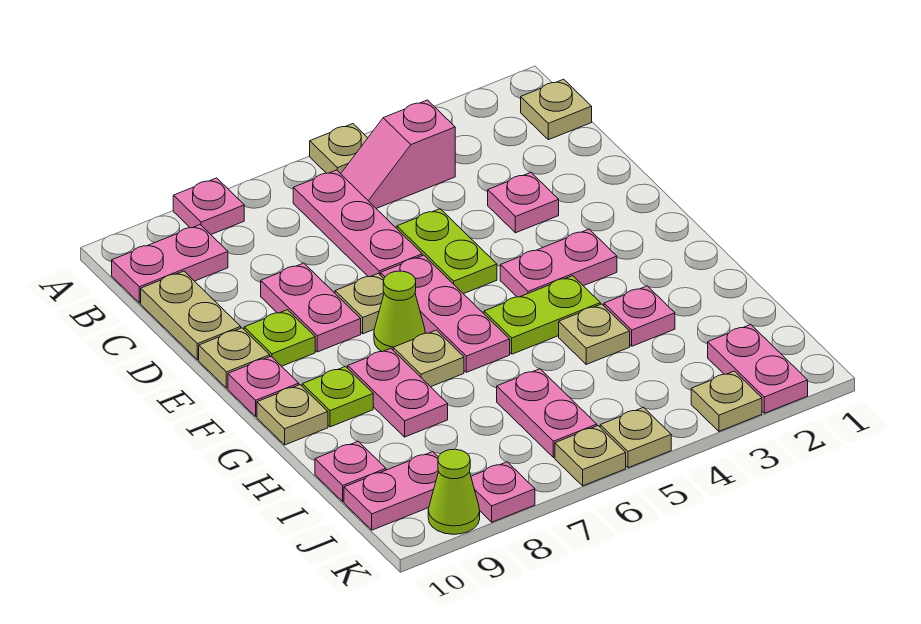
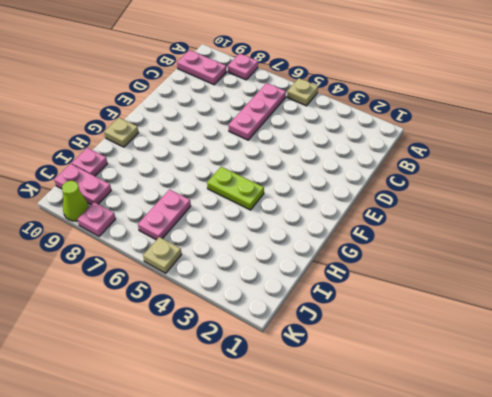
none -> tan plate B1 level 1
none -> pink slope B4:B5 level 1 top 4
none -> tan plate C10:D10 level 1
none -> pink plate D3 level 1

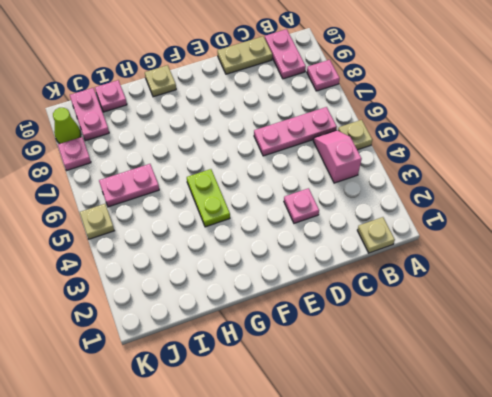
none -> lime plate D5:E5 level 1
none -> pink plate D8:E8 level 1
none -> pink plate E6:G6 level 1
none -> tan plate E7 level 1

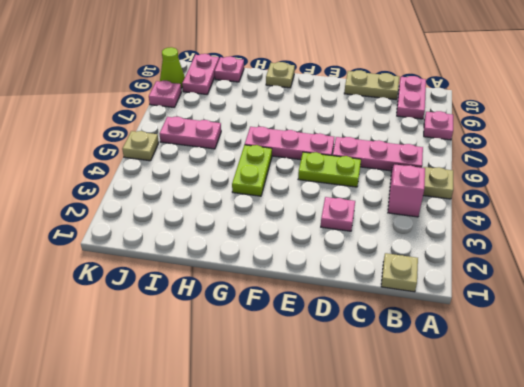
none -> pink plate D8:E8 level 1
none -> tan plate E7 level 1
none -> lime plate E9 level 1
none -> tan plate E10 level 1

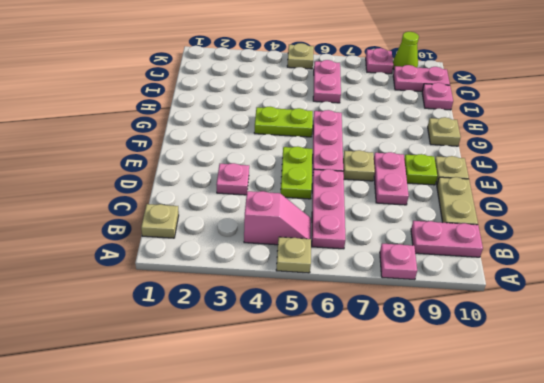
none -> pink plate F3:F4 level 1
none -> lime cone F7 level 1
none -> pink plate F10 level 1
none -> tan plate G7 level 1

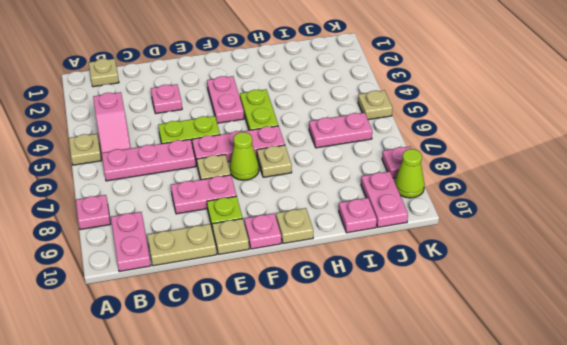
none -> pink plate G8:H8 level 1
none -> lime plate G9 level 1
none -> pink plate H3 level 1
none -> tan plate H4 level 1

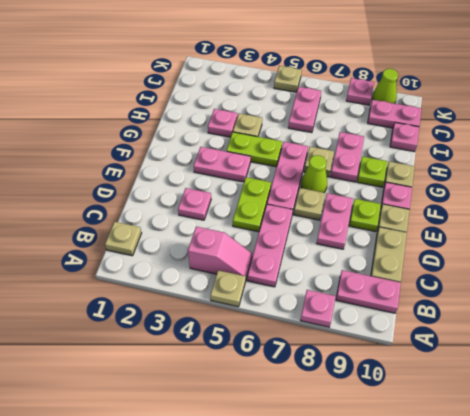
none -> pink plate J2:K2 level 1
none -> tan plate K3 level 1
none -> tan plate K6 level 1

